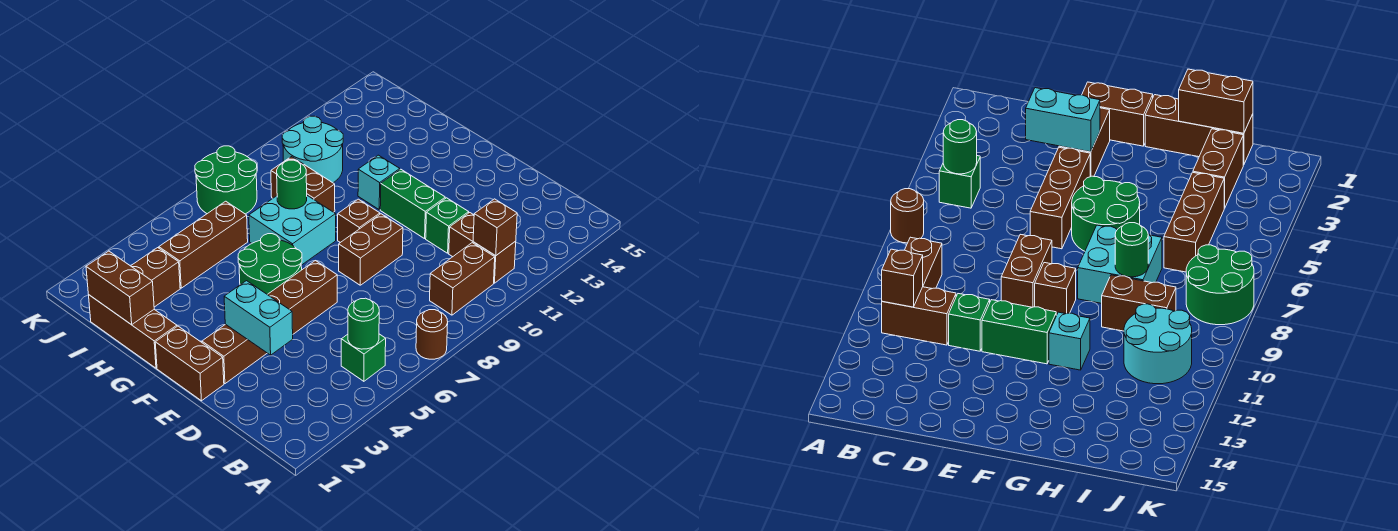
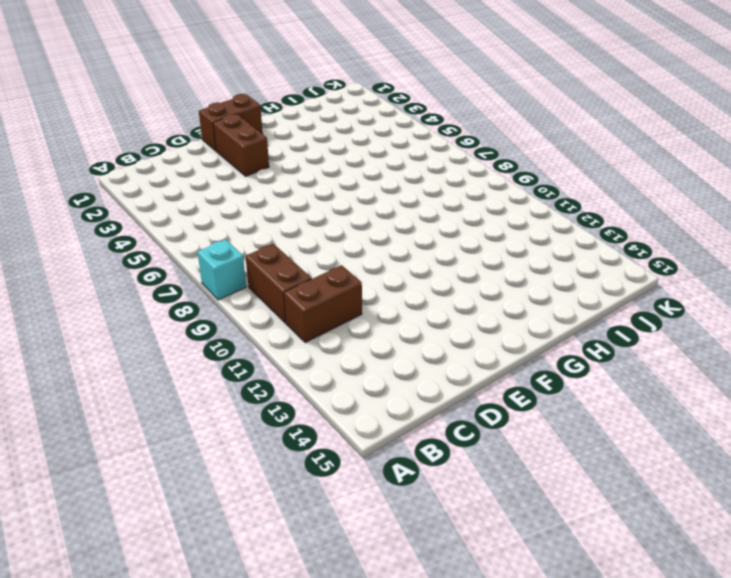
cyan brick A8 level 1 -> cyan brick G11 level 1
none -> brown round brick A7 level 1
none -> green brick B5 level 1
none -> green brick D11 level 1

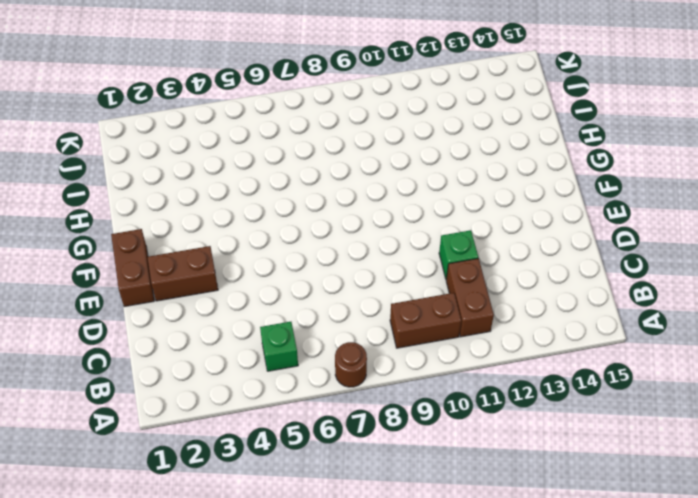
none -> brown brick E4:E6 level 1
none -> brown brick E8:E9 level 1
none -> green brick E11:F11 level 1

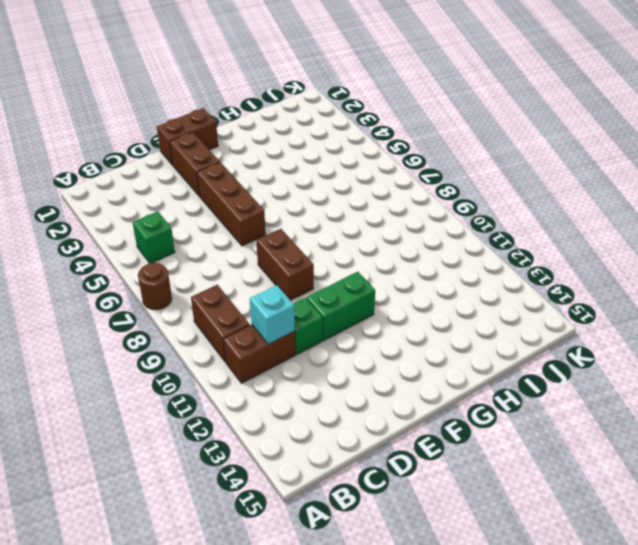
cyan brick C11 level 2 -> cyan brick G11 level 1
none -> green round brick F5:G6 level 1
none -> brown brick F9 level 1
none -> brown brick G1:I1 level 1

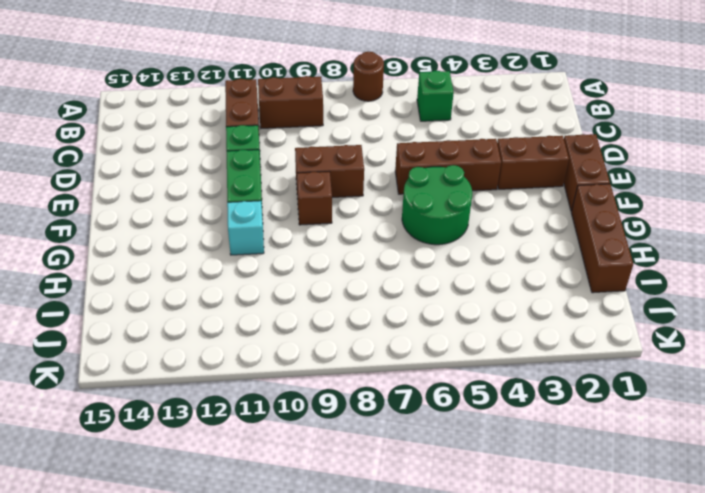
none -> cyan brick G7:H8 level 1
none -> brown brick H9:I9 level 1
none -> brown brick I2:I3 level 1

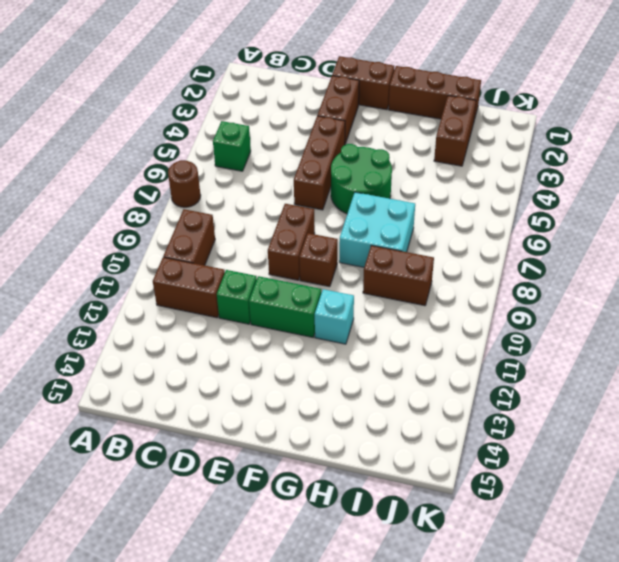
none -> brown brick I4:I6 level 1
none -> cyan round brick I10:J11 level 1
none -> green round brick J7:K8 level 1

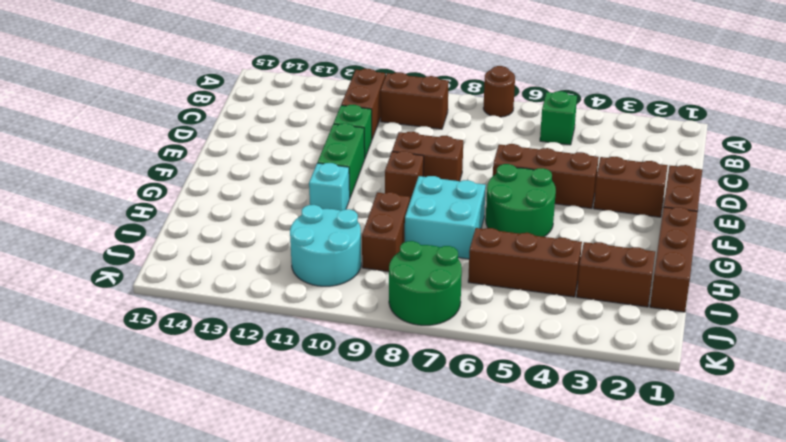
none -> green round brick B5 level 2
none -> brown brick B11 level 2
none -> cyan brick D3:E3 level 2

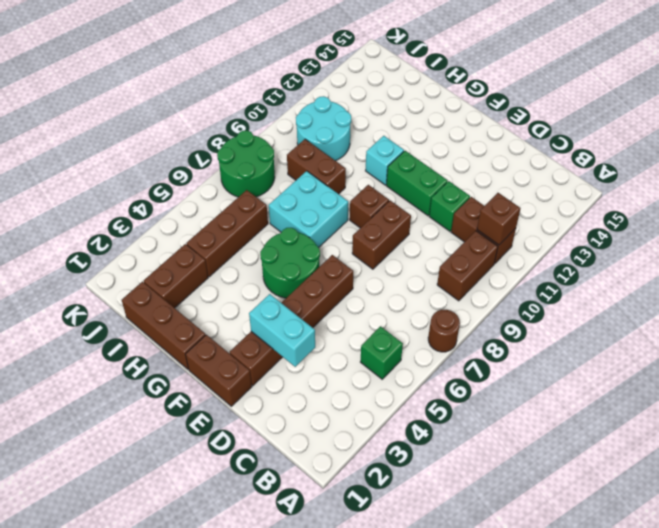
none -> green round brick B5 level 2
none -> brown brick H1:I1 level 2
none -> green round brick H8 level 2

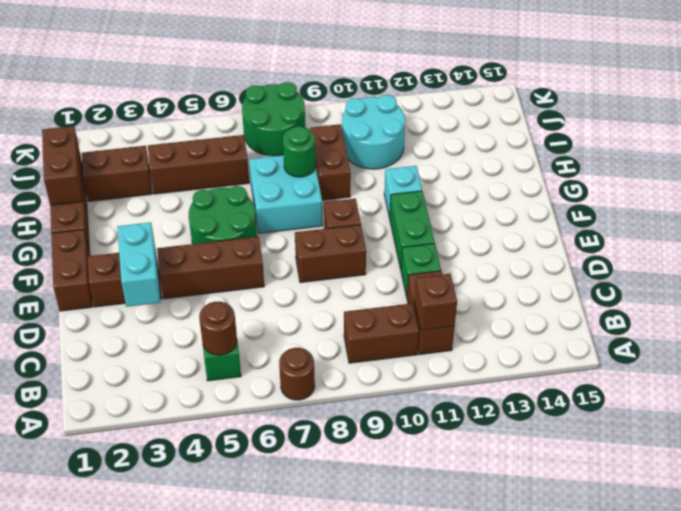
brown round brick B5 level 2 -> green round brick B5 level 2

